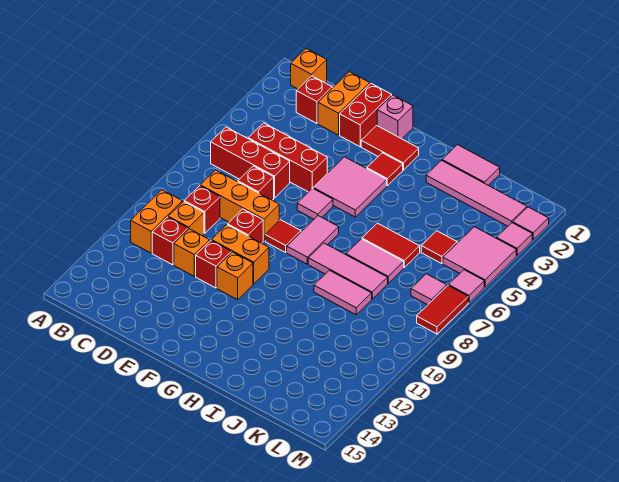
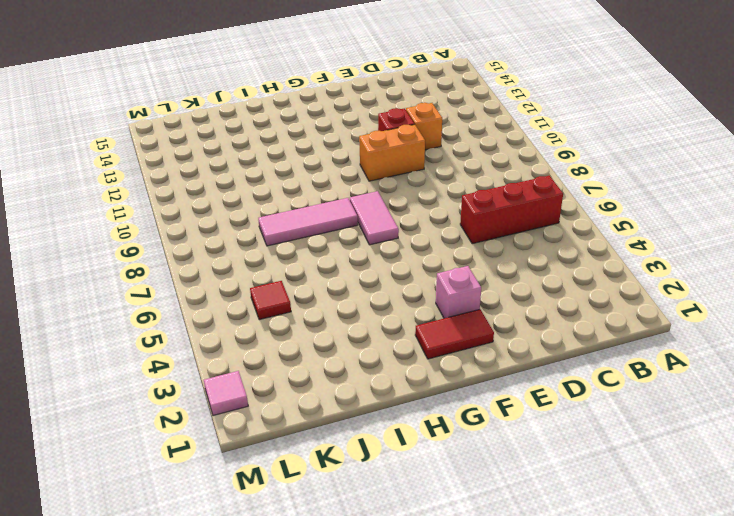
pink brick F3 level 1 -> pink brick F1 level 1
none -> orange brick B1 level 1
none -> orange brick B10:B11 level 1
none -> red brick C2 level 1
none -> red brick C5:E5 level 1

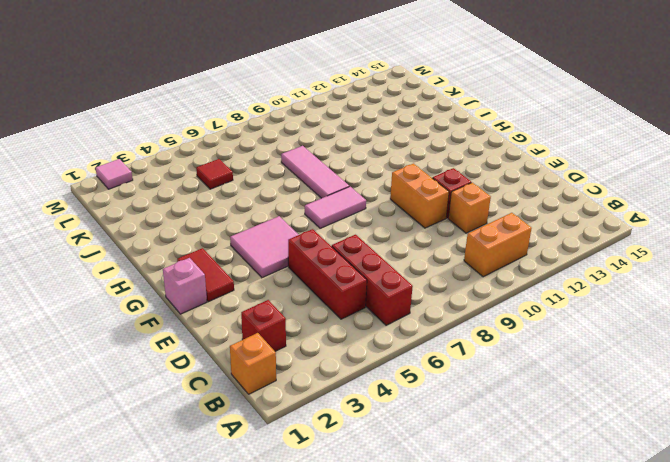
none -> orange brick C8:E8 level 1
none -> red brick C9 level 1
none -> orange brick C10 level 1
none -> red brick C11 level 1

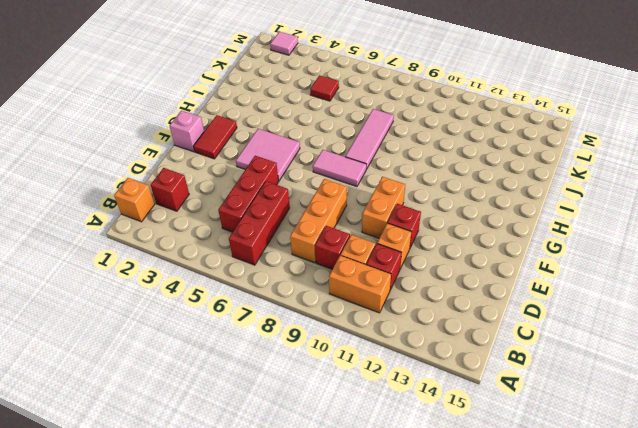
none -> orange brick D1:D2 level 1
none -> red brick D7 level 1
none -> red brick E1:E2 level 1
none -> red brick E9 level 1

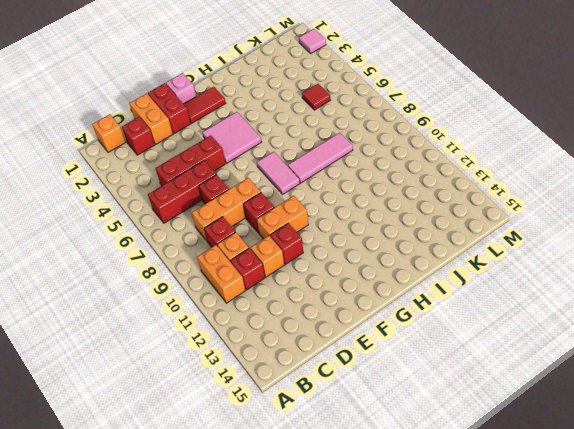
none -> pink tile F6 level 1
none -> red tile F8 level 1
none -> orange brick F11 level 1
none -> red tile G3 level 1

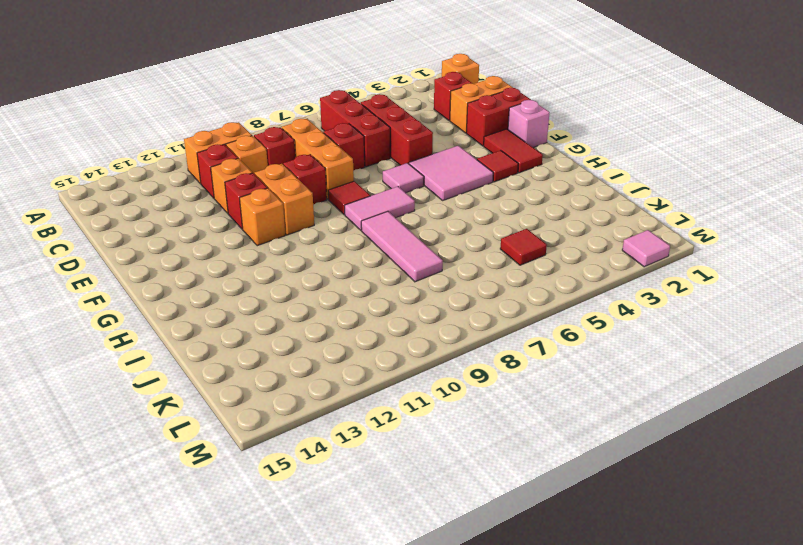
none -> pink tile I1:J1 level 1
none -> pink tile I2:L2 level 1
none -> red tile I6:J6 level 1
none -> pink tile I7:J7 level 1

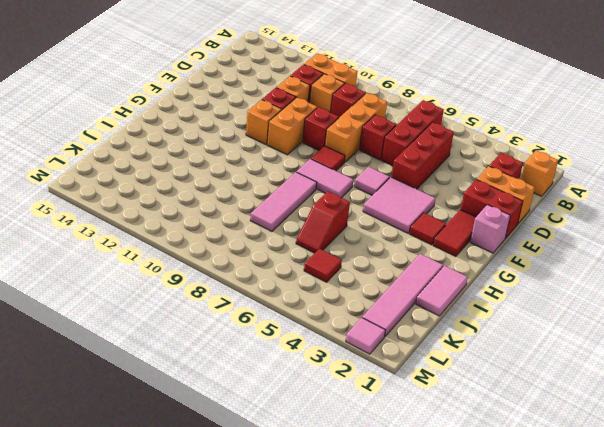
red slope I6:J6 level 1 top I -> red tile I6:J6 level 1
none -> pink tile I7:J7 level 1
none -> pink tile I9:J9 level 1
none -> pink tile L4:M5 level 1
none -> pink tile L7 level 1

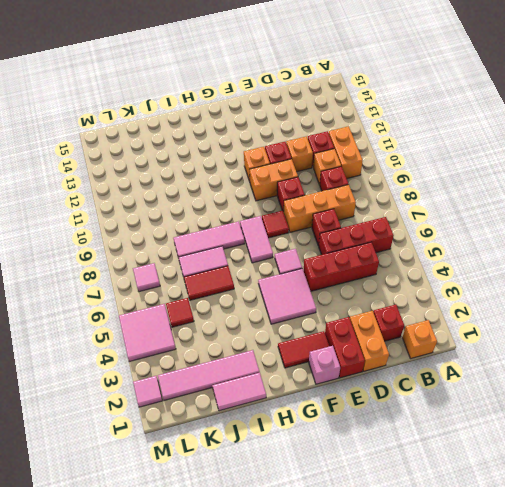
none -> red tile G3 level 1
none -> pink tile I9:J9 level 1
none -> pink tile M3 level 1
none -> pink tile M6 level 1

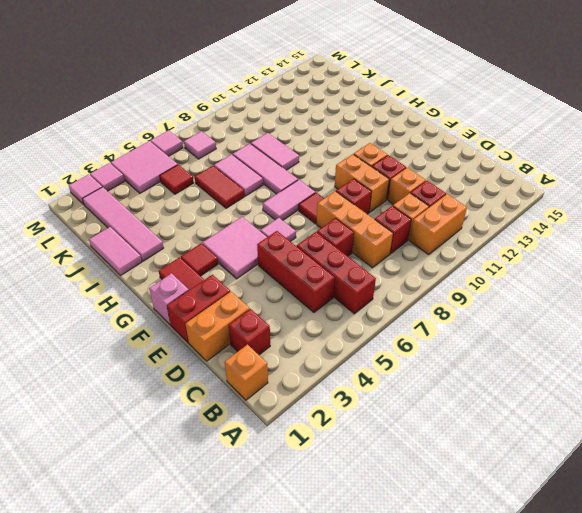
none -> red tile M7:M8 level 1

